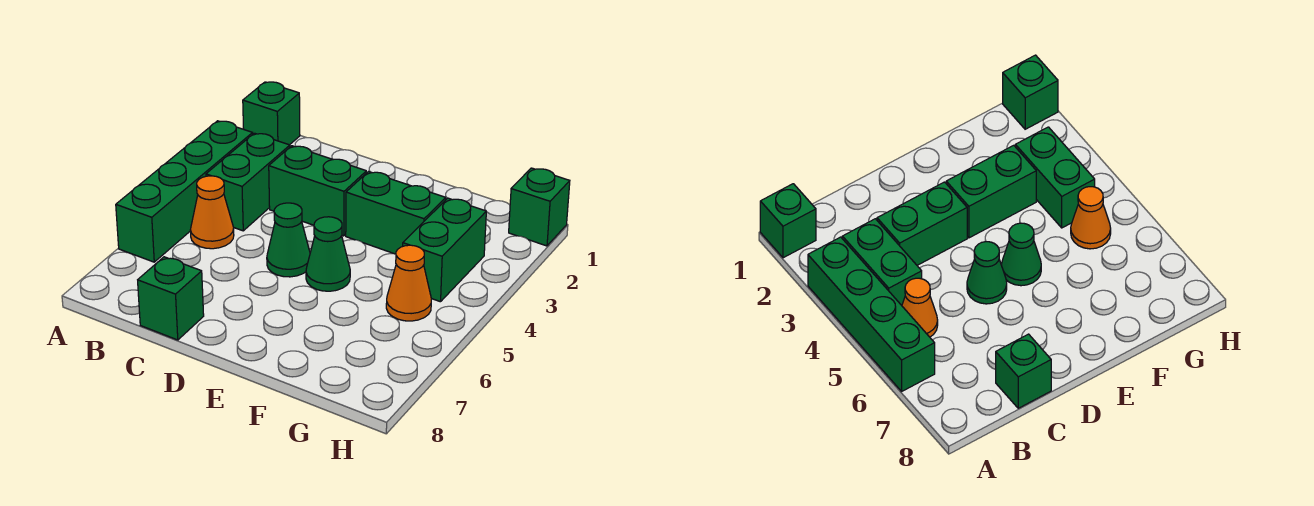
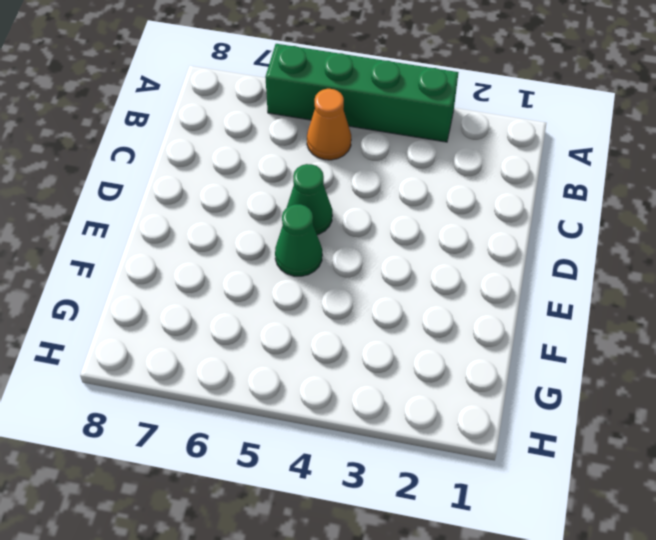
none -> green brick A1 level 1
none -> green brick B3:B4 level 1
none -> green brick C3:D3 level 1

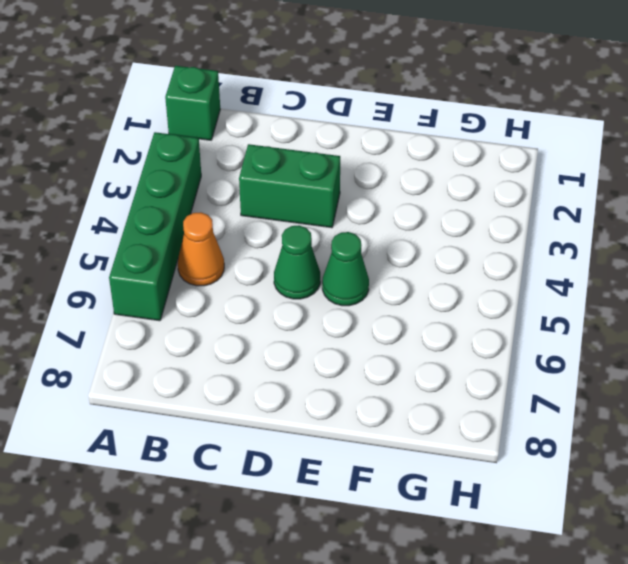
none -> green brick B3:B4 level 1
none -> green brick C8 level 1
none -> green brick E3:F3 level 1

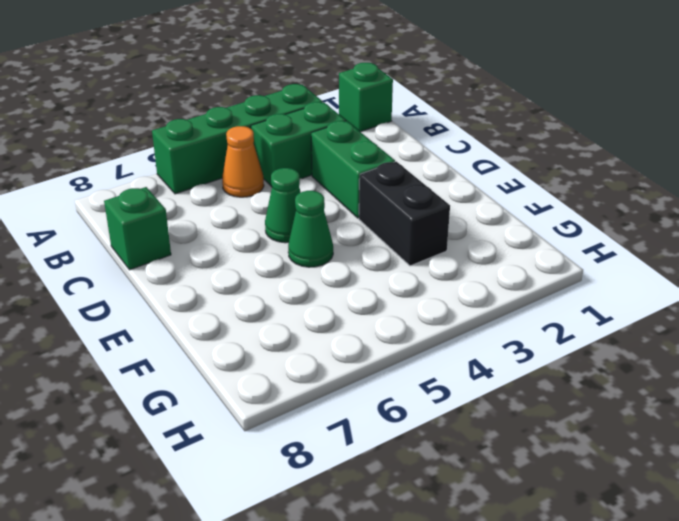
black brick E3:F3 level 1 -> green brick E3:F3 level 1
none -> green brick G3:G4 level 1
none -> orange cone G5 level 1
none -> green brick H1 level 1

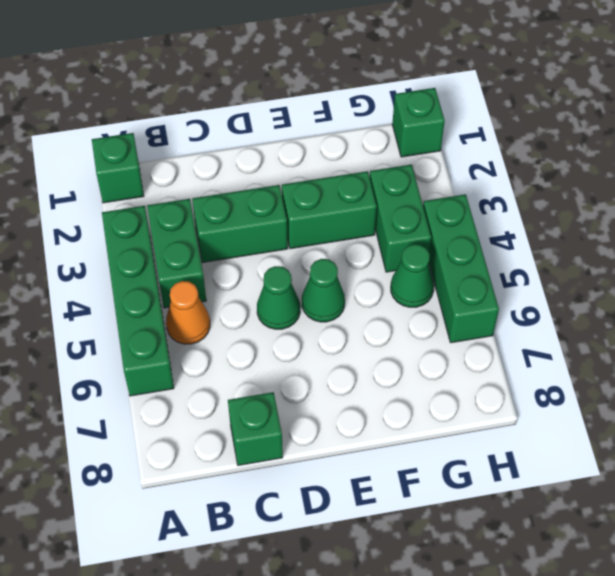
green cone G5 level 1 -> orange cone G5 level 1
green brick H4:H6 level 1 -> none

